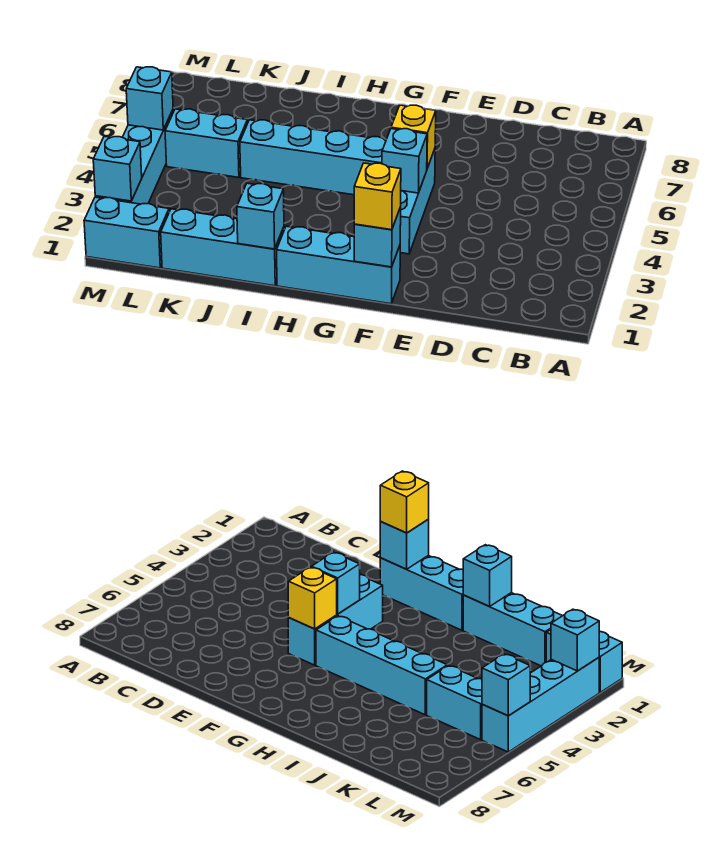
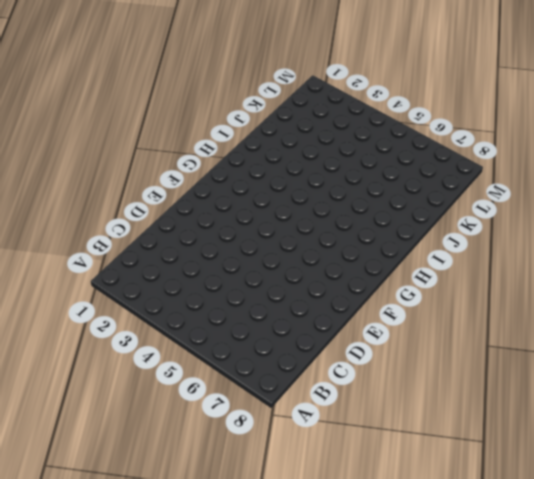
none -> cyan brick F1:H1 level 1
none -> cyan brick F3:F5 level 1
none -> cyan brick G5:J5 level 1

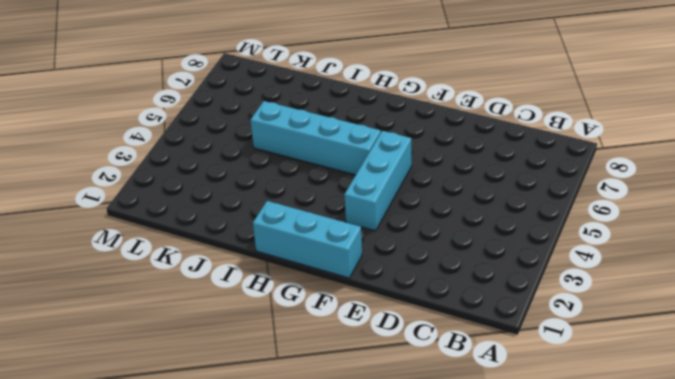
none -> cyan brick I1:K1 level 1
none -> cyan brick K5:L5 level 1
none -> cyan brick L1:M1 level 1

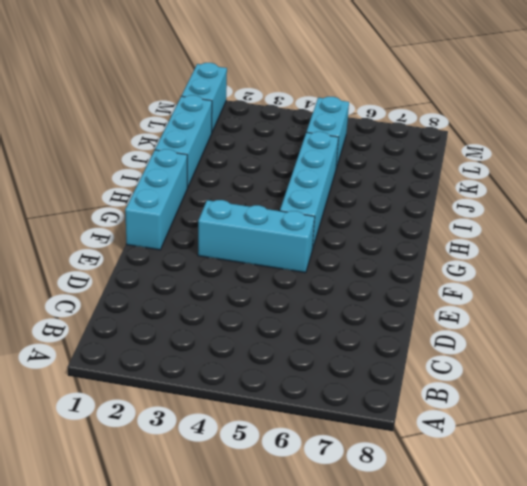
none -> cyan brick M2:M5 level 1
none -> cyan brick F1 level 2
none -> cyan brick F4 level 2

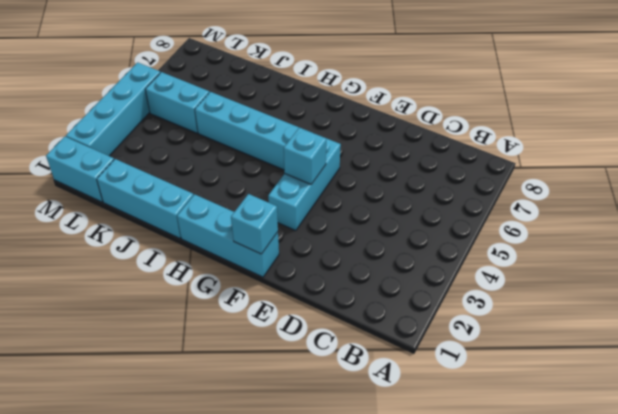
none -> yellow brick F5 level 2
none -> cyan brick I1 level 2
none -> cyan brick M2 level 2

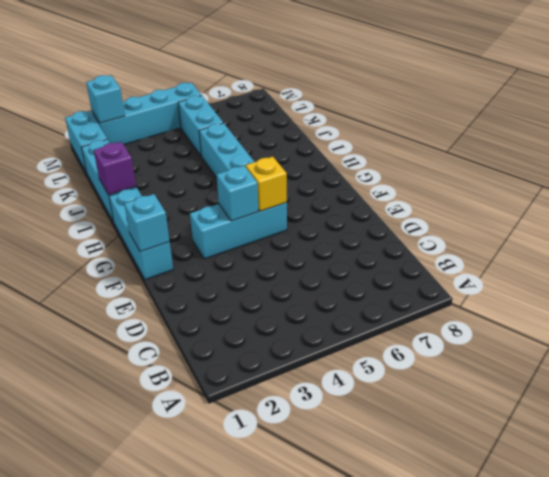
purple brick I1 level 2 -> cyan brick I1 level 2
none -> cyan brick M5 level 2
none -> yellow brick F1 level 3

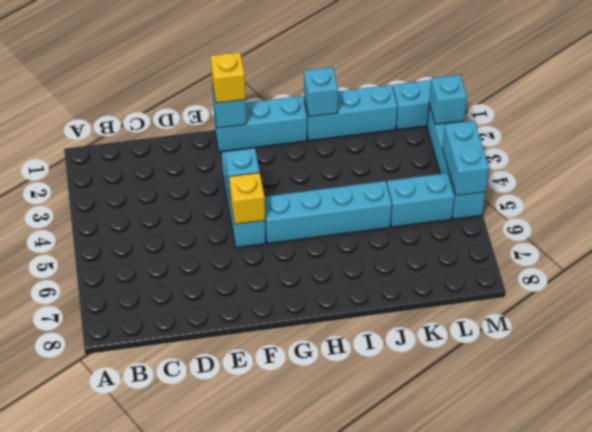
cyan brick M4:M5 level 2 -> cyan brick M5 level 2

